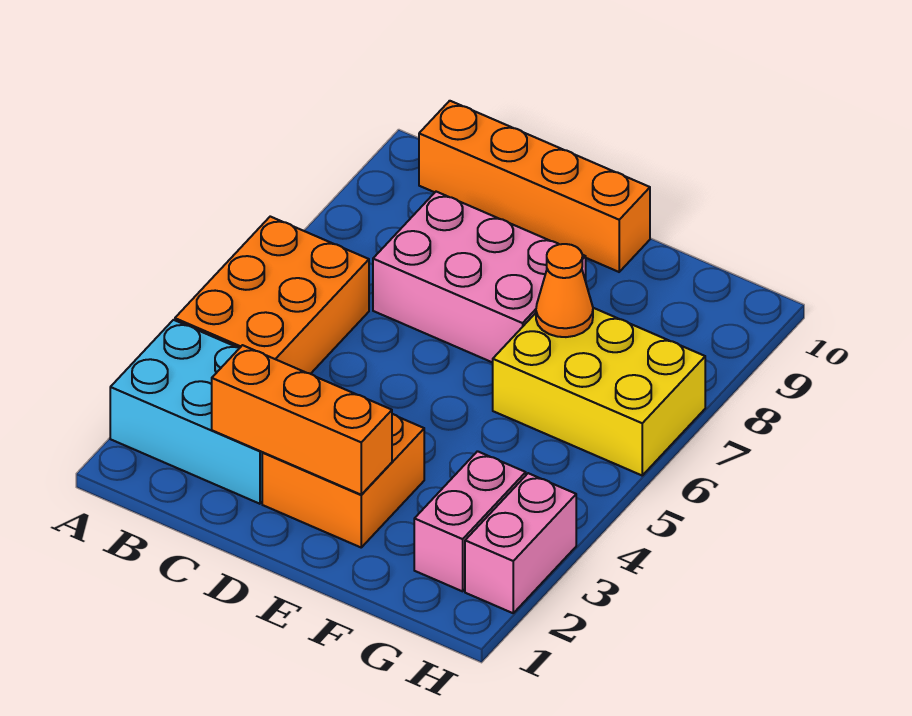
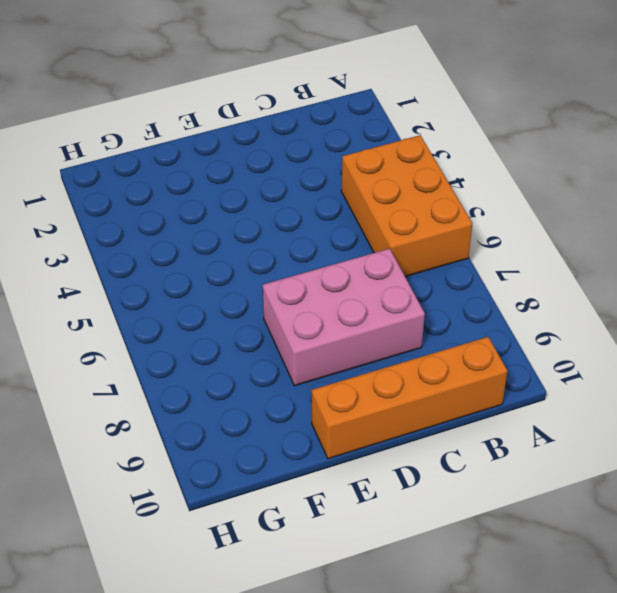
none -> cyan brick A2:C3 level 1
none -> orange brick D2:E3 level 1

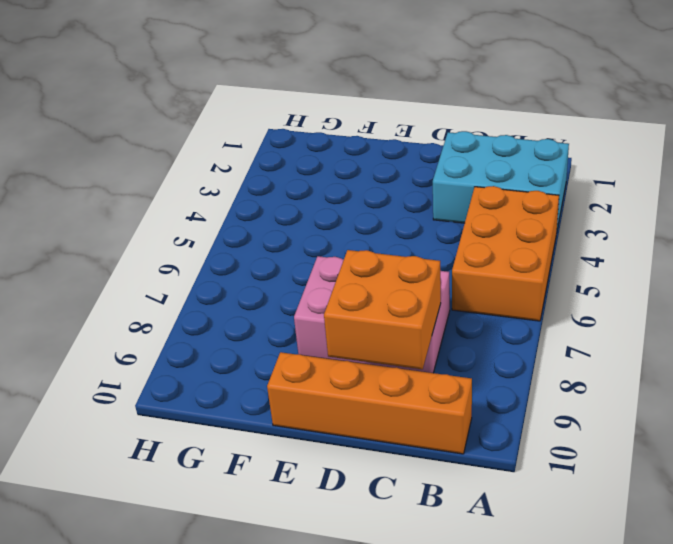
orange brick C8:D9 level 2 -> orange brick D2:E3 level 1
none -> yellow brick F6:H7 level 1
none -> pink brick G2:G3 level 1

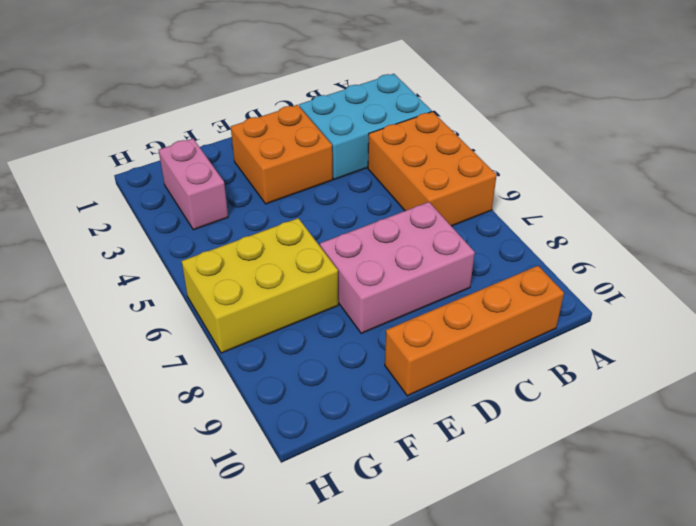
none -> pink brick H2:H3 level 1
none -> orange brick C2:E2 level 2

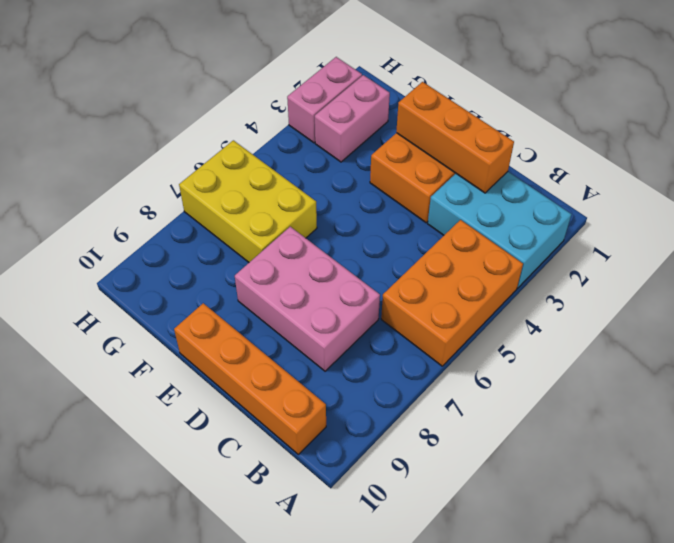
none -> orange cone F7 level 2

